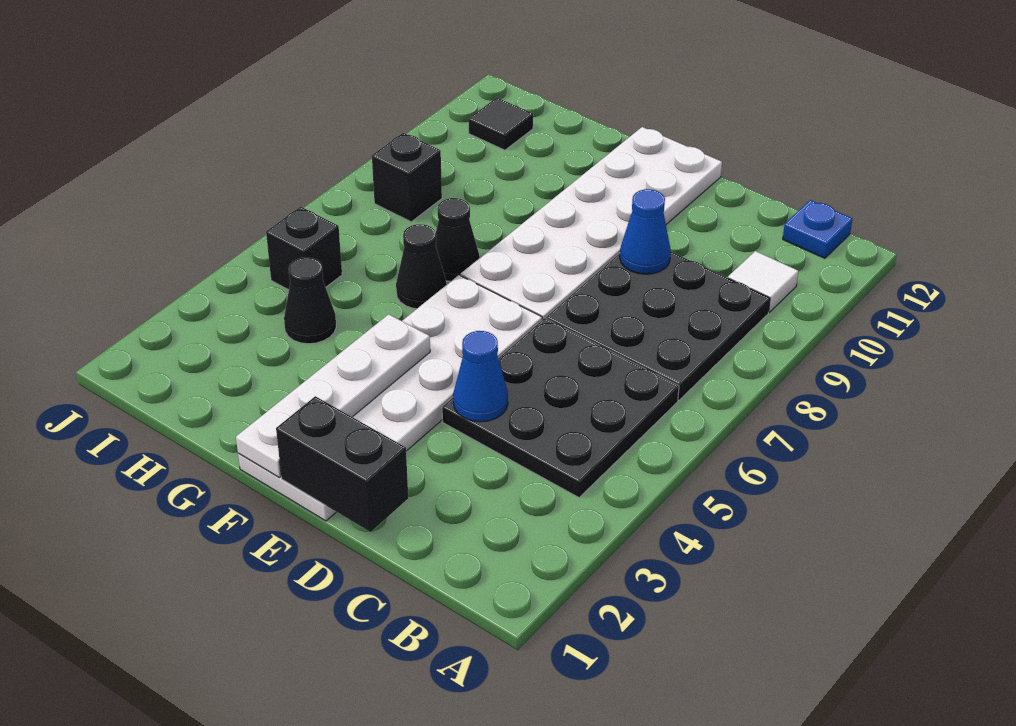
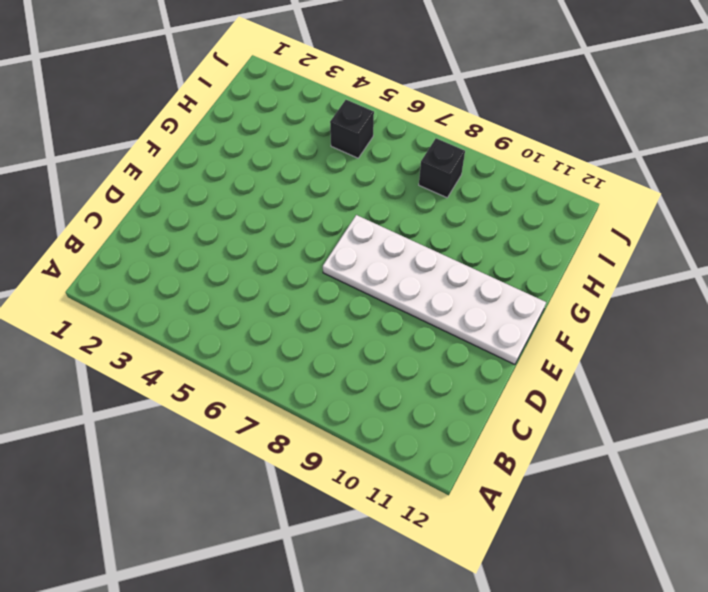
none -> black plate B4:D6 level 1
none -> black plate B7:D9 level 1
none -> white tile B10 level 1

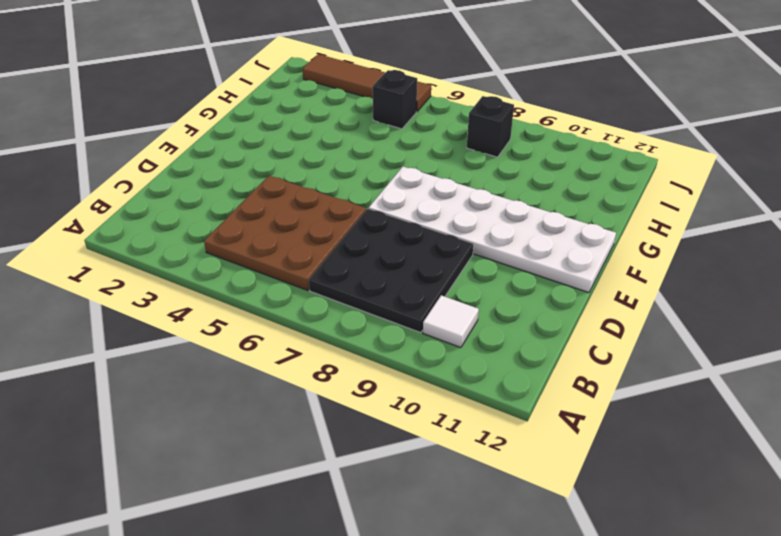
brown plate B4:D6 level 1 -> black plate B4:D6 level 1
brown tile J2:J5 level 1 -> none
none -> blue plate B12 level 1
none -> white plate E1:F6 level 1
none -> black cone G6 level 1

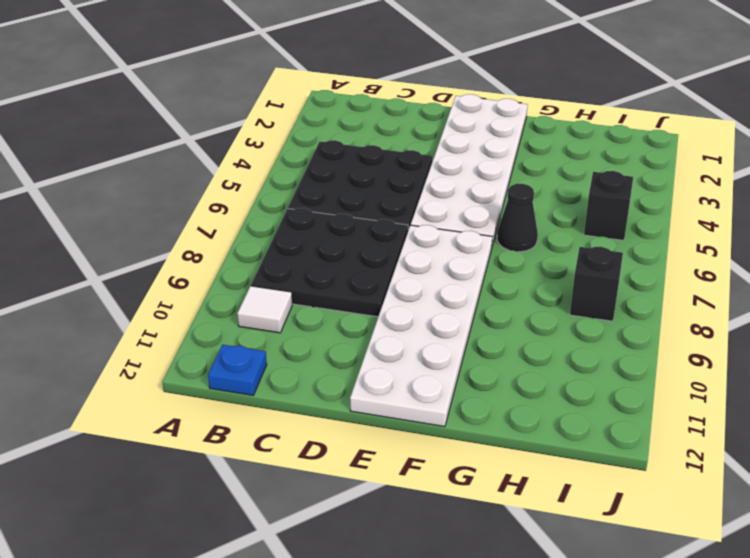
none -> black cone G7 level 1
none -> black cone H4 level 1
none -> black tile I11 level 1

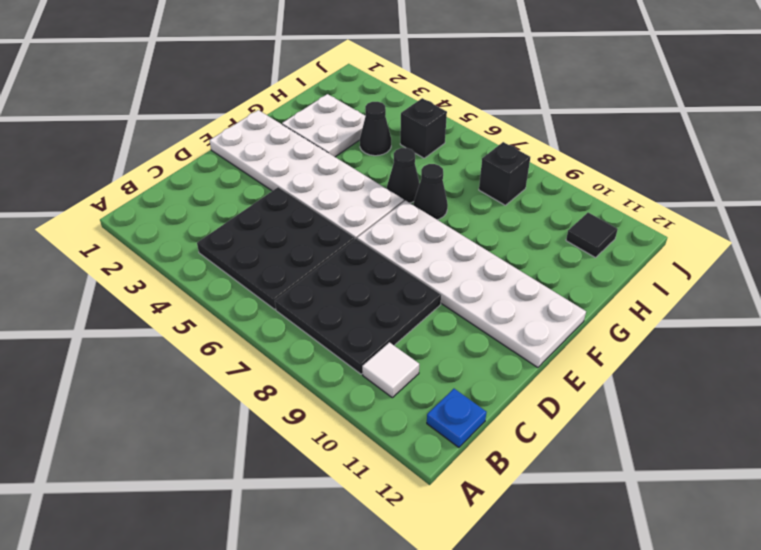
white plate G2:H3 level 1 -> none
none -> black brick D1:E1 level 2
none -> blue cone D4 level 2
none -> blue cone D9 level 2

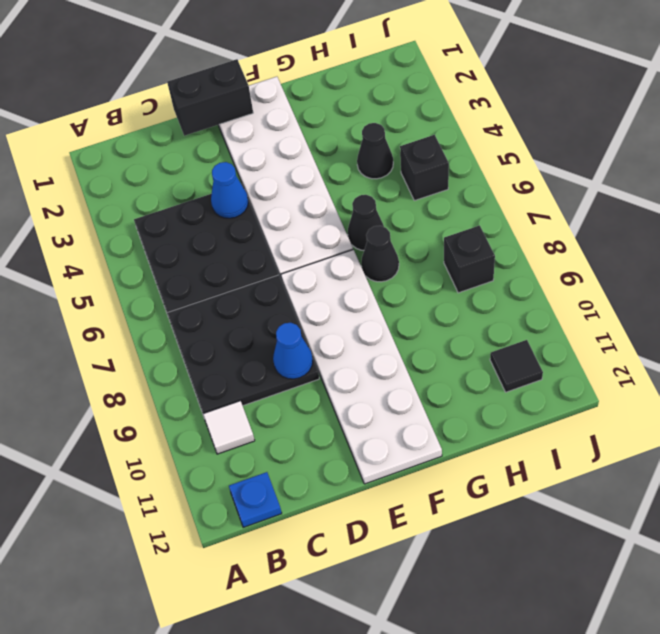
none -> white plate F1:F4 level 2

